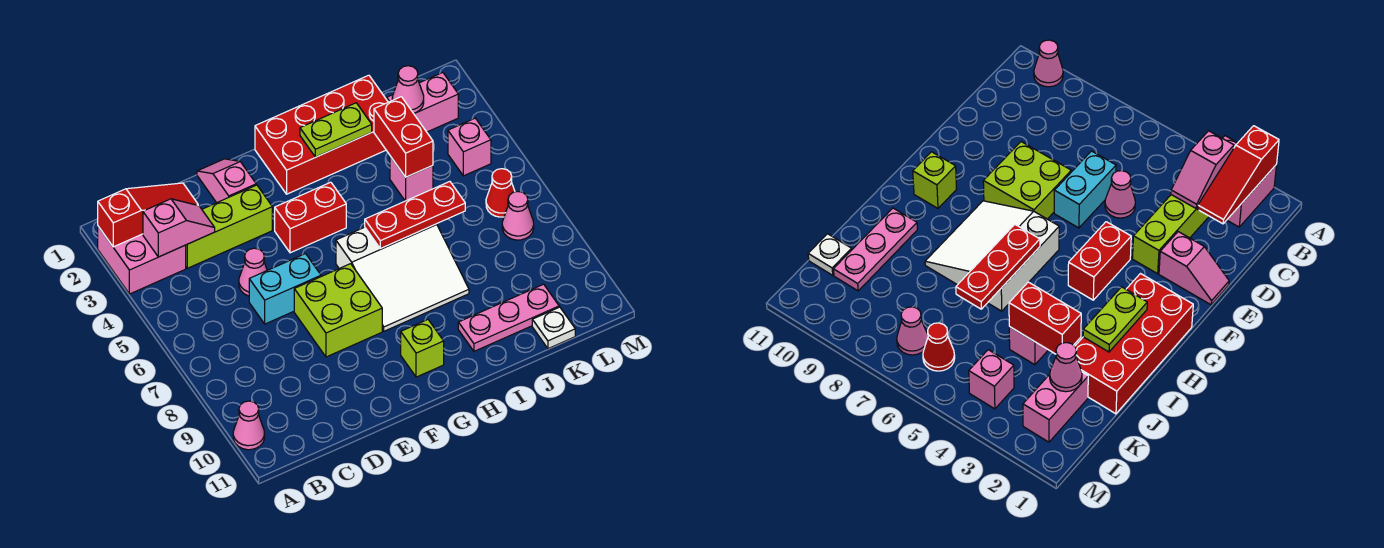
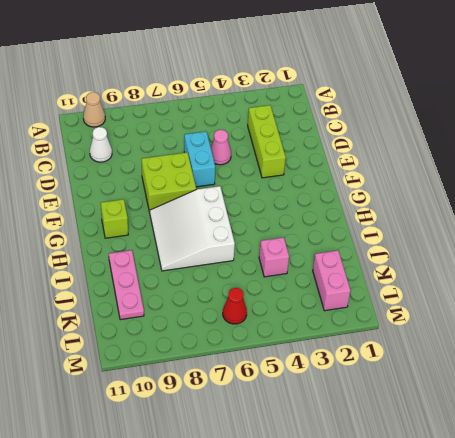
tan cone A10 level 1 -> pink cone A10 level 1
white cone C10 level 1 -> none
none -> pink brick A2:B3 level 1
none -> pink slope E1:E2 level 1 top 2
none -> red brick F4:G4 level 1

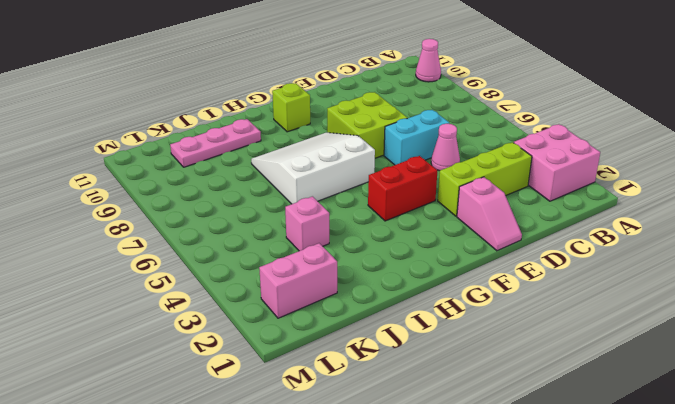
none -> red brick G1:J2 level 1
none -> white plate K11 level 1
none -> pink brick L4 level 1

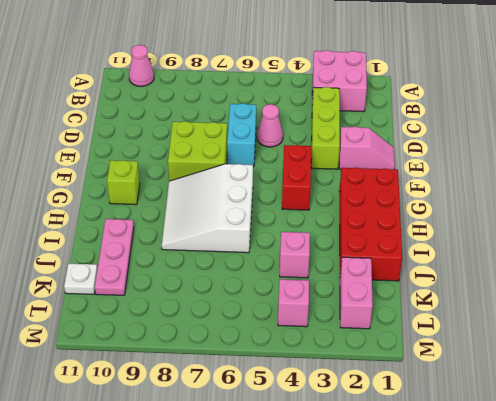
none -> red cone L6 level 1
none -> pink cone L7 level 1
none -> red slope A2:C2 level 2 top A

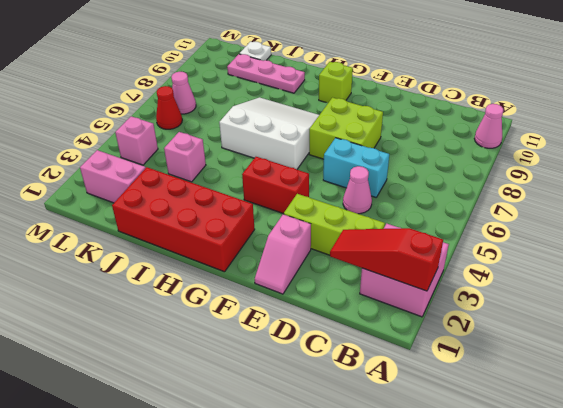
none -> pink slope B3:C3 level 2 top B
none -> lime plate H2:I2 level 2
none -> red plate H6:J6 level 2

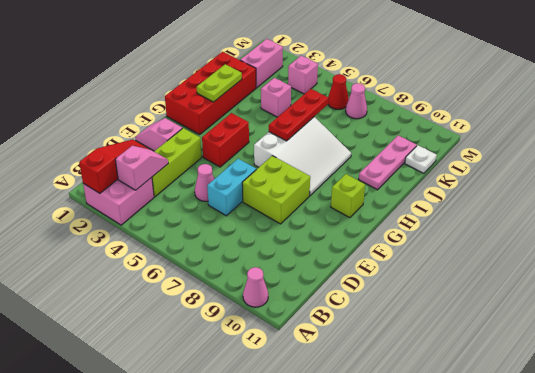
none -> red brick J3:J4 level 2
none -> pink cone K2 level 2

